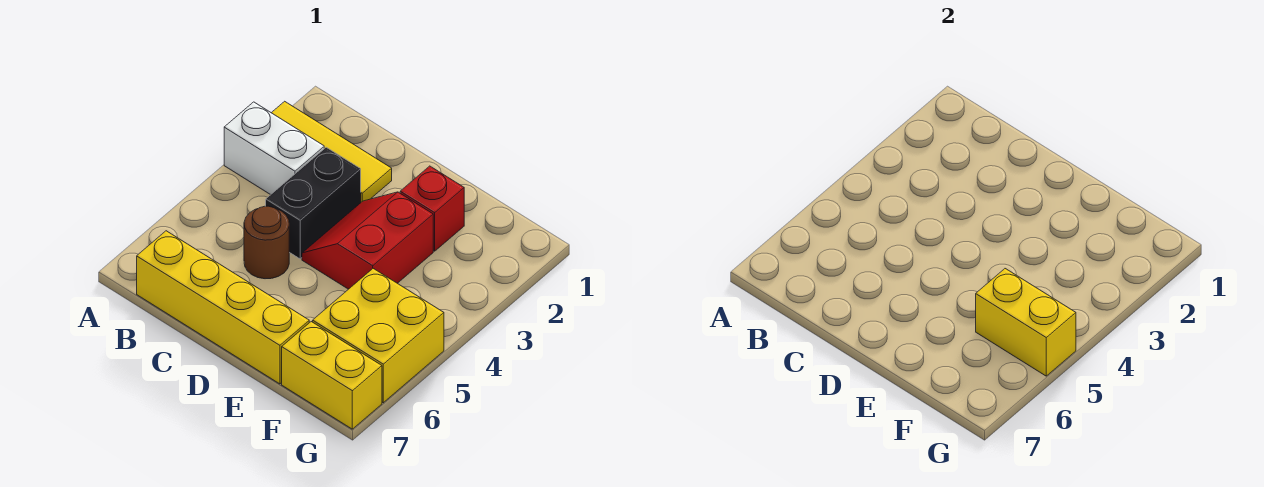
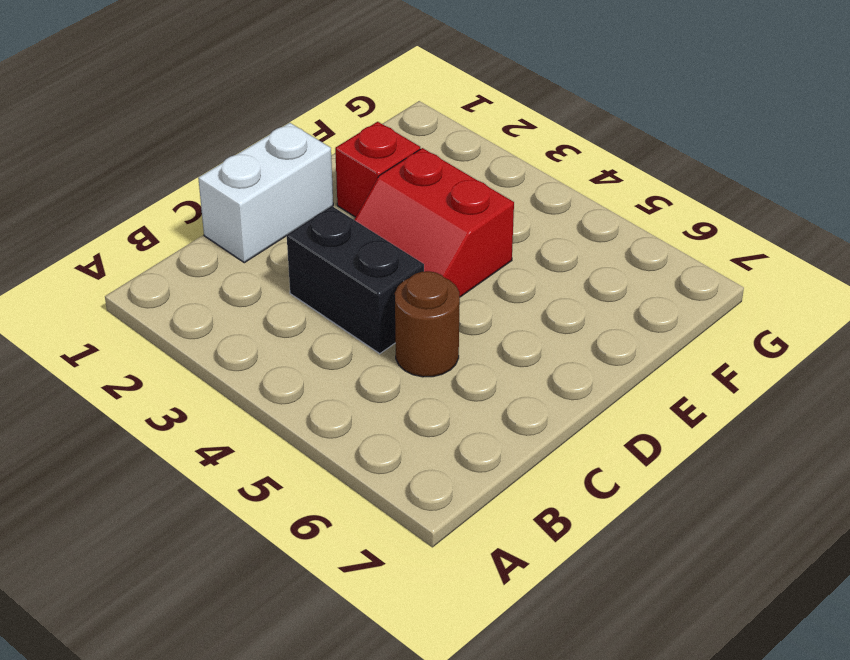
white brick C1:D1 level 1 -> white brick A3:B3 level 1
none -> yellow tile A2:C2 level 1
none -> yellow brick B7:E7 level 1

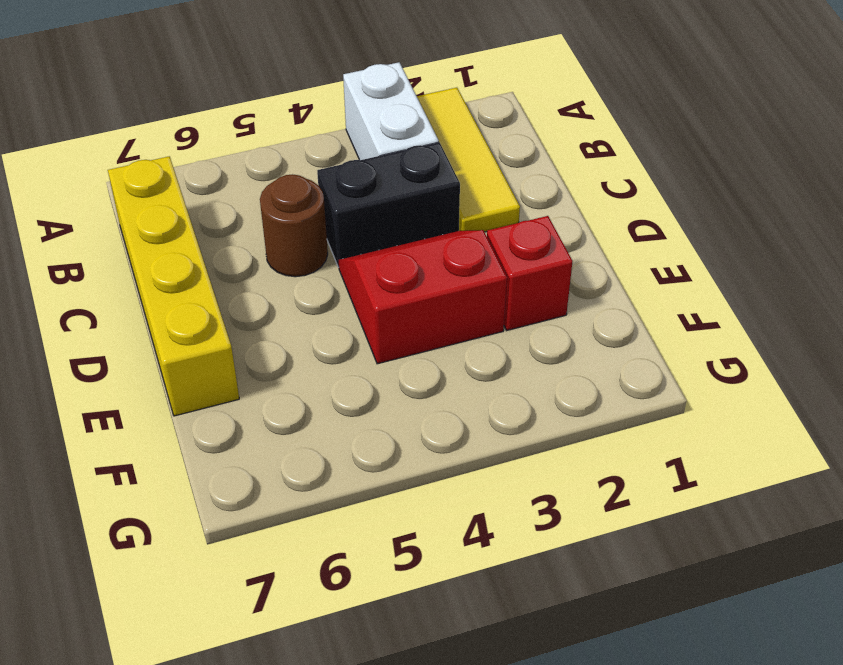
none -> yellow brick F5:G6 level 1
none -> yellow brick F7:G7 level 1

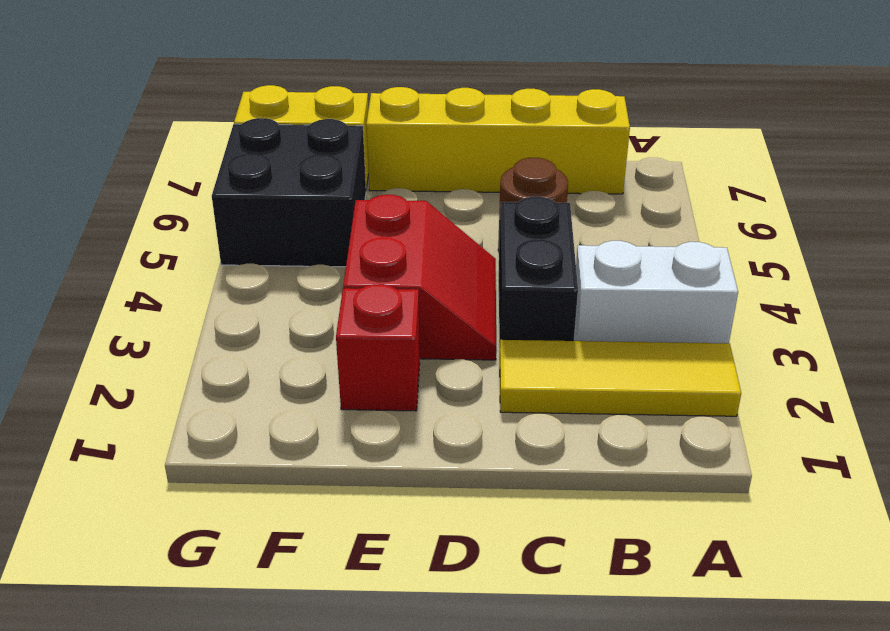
black brick F5:G6 level 1 -> yellow brick F5:G6 level 1
none -> yellow brick F5:G5 level 2

